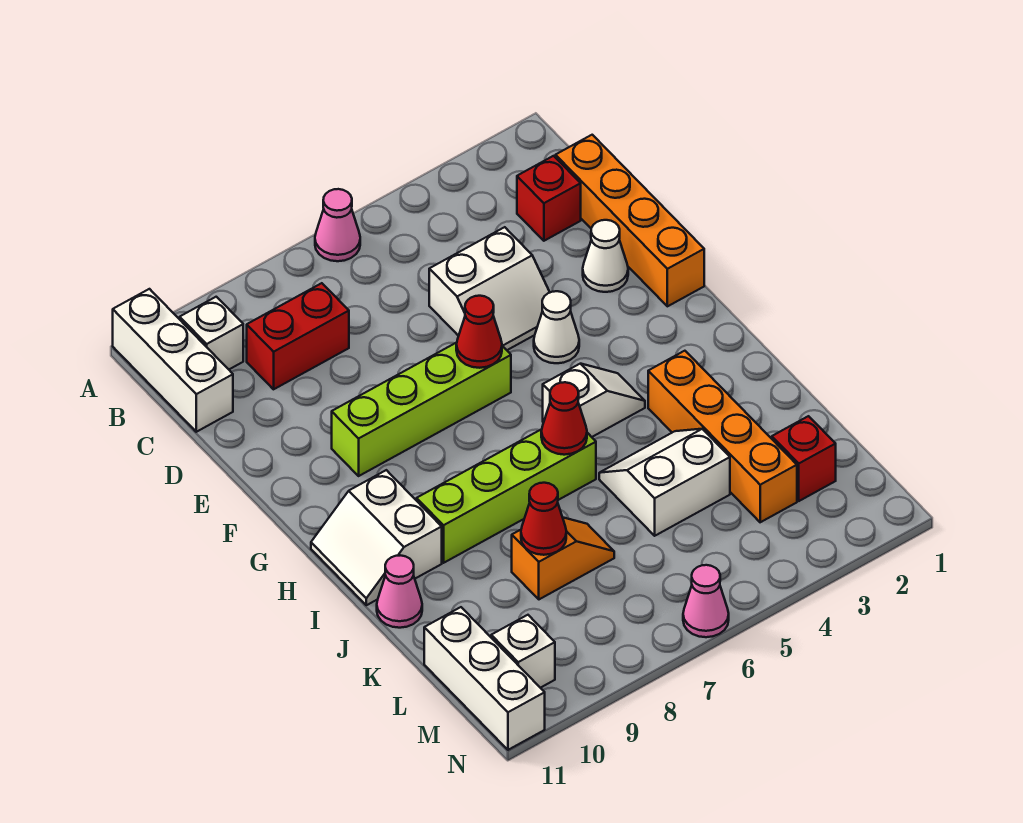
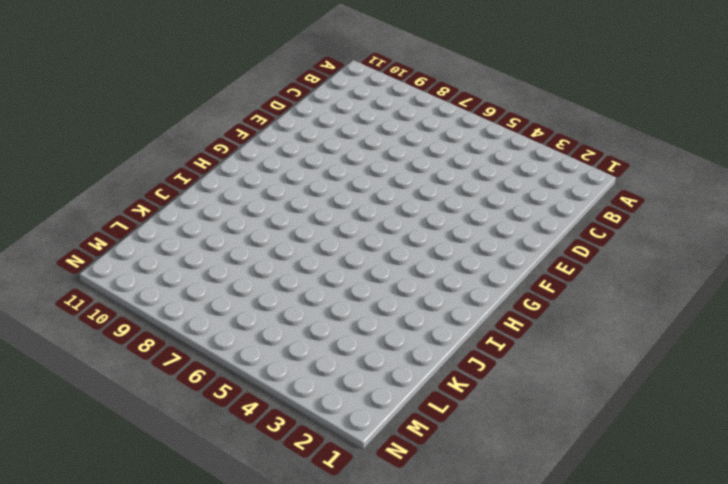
none -> pink cone A6 level 1
none -> white brick A11:C11 level 1
none -> white brick B10 level 1

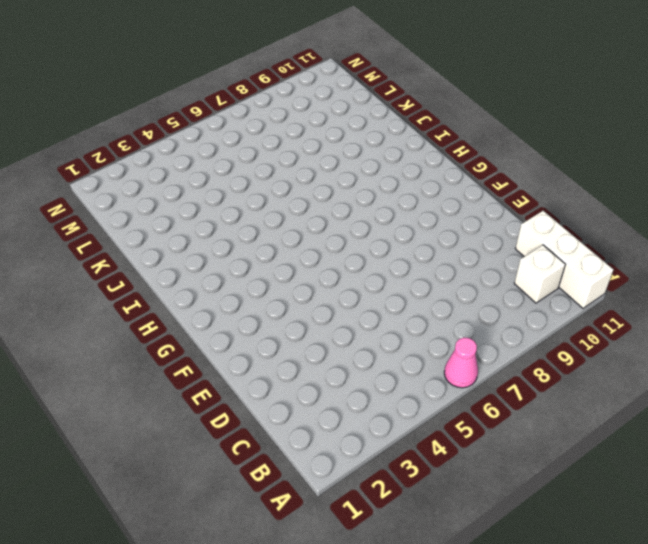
none -> orange brick C1:F1 level 1
none -> red brick C2 level 1
none -> red brick C8:C9 level 1

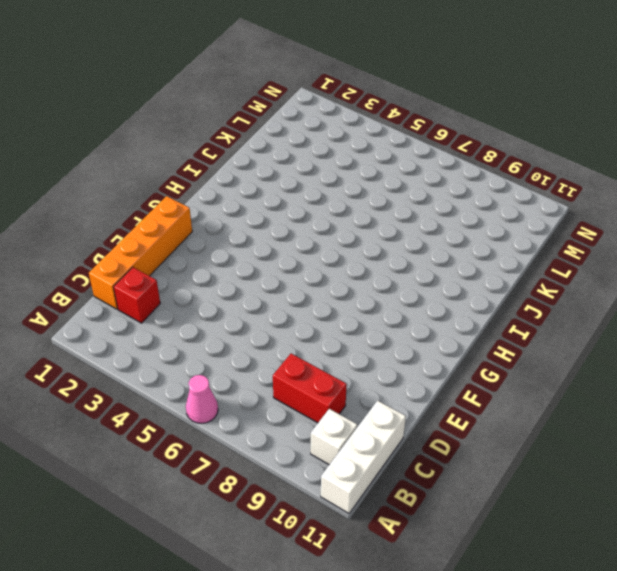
none -> white slope D4:E5 level 1 top D
none -> white cone E2 level 1
none -> white cone F4 level 1

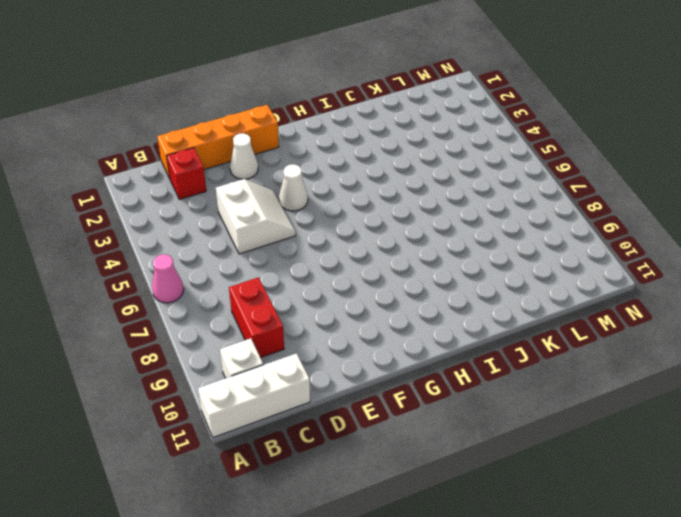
none -> lime brick F6:F9 level 1
none -> white slope H4:H5 level 1 top 5
none -> white slope H10:I11 level 1 top 10

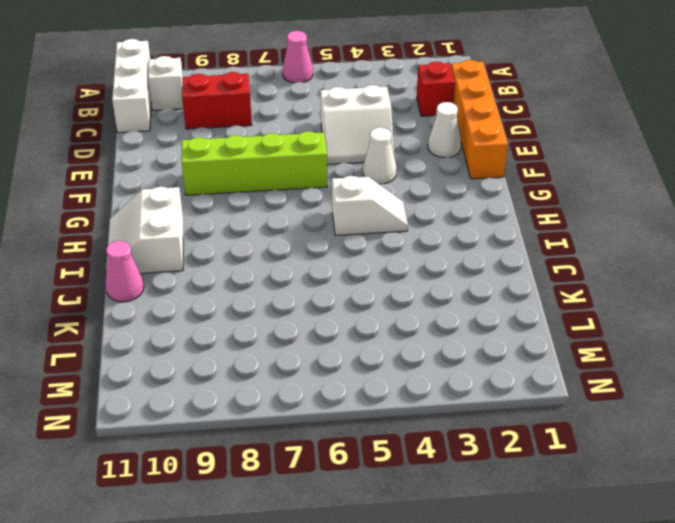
none -> orange brick I3:L3 level 1
none -> lime brick I6:I9 level 1
none -> white slope J4:K5 level 1 top K

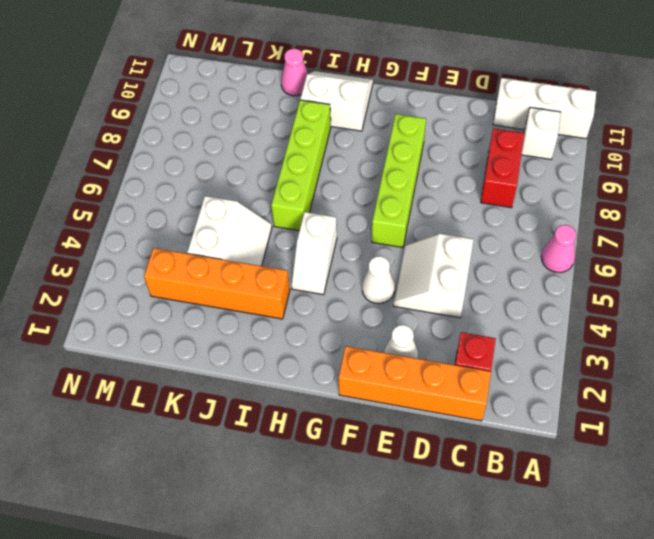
none -> orange slope K7:K8 level 1 top 8
none -> red brick L2 level 1
none -> white brick L11:N11 level 1

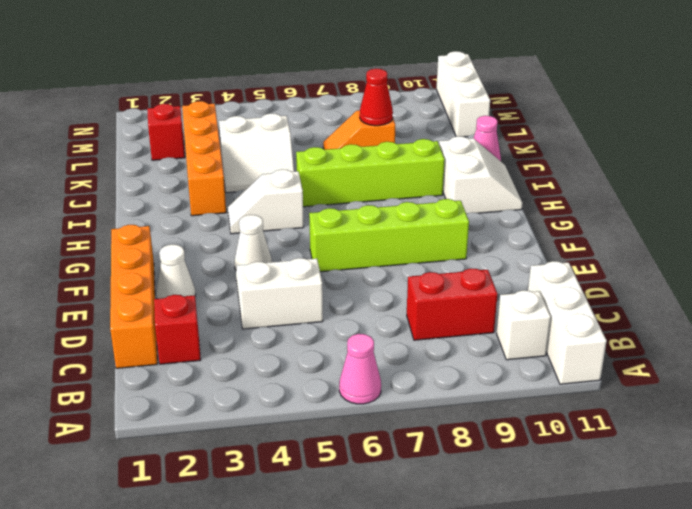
none -> white brick M10 level 1
none -> pink cone N6 level 1
none -> red cone F6 level 2

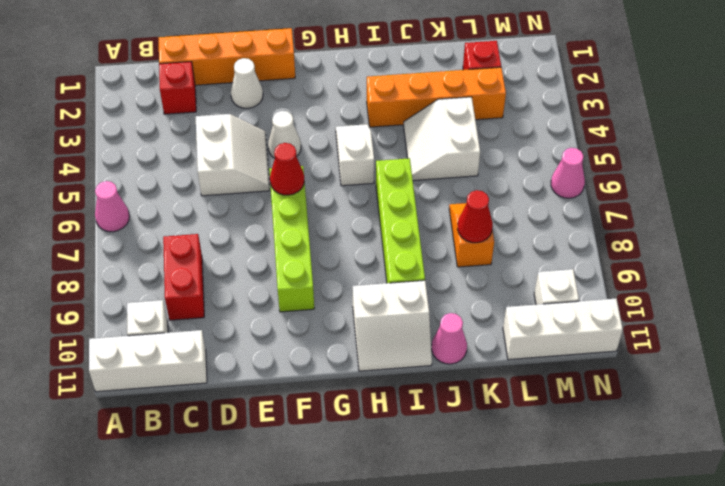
none -> red cone I6 level 2

